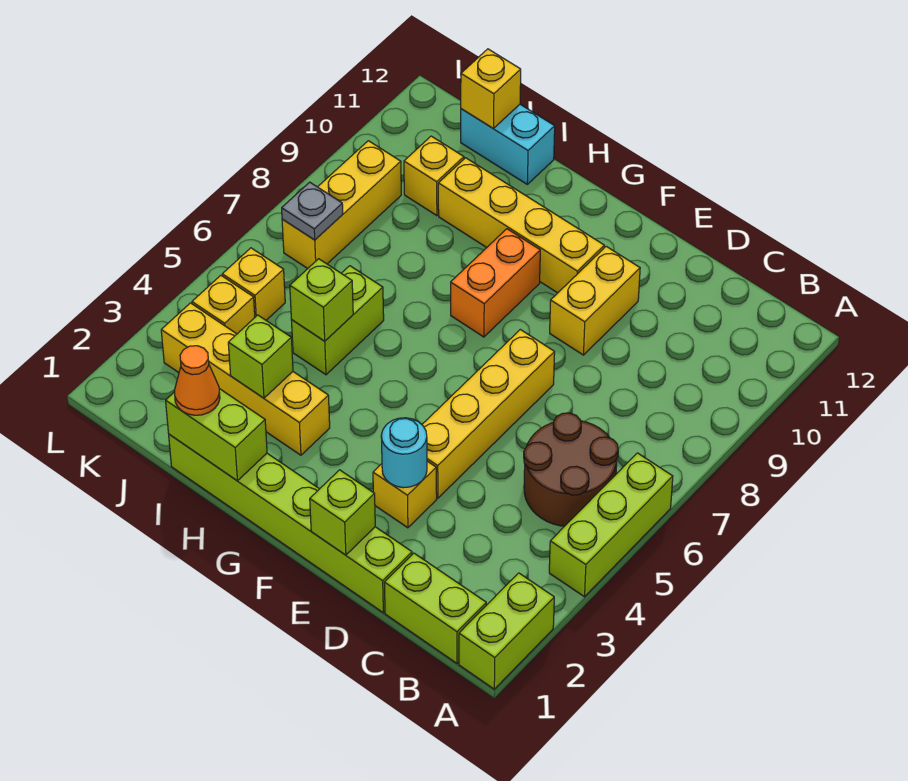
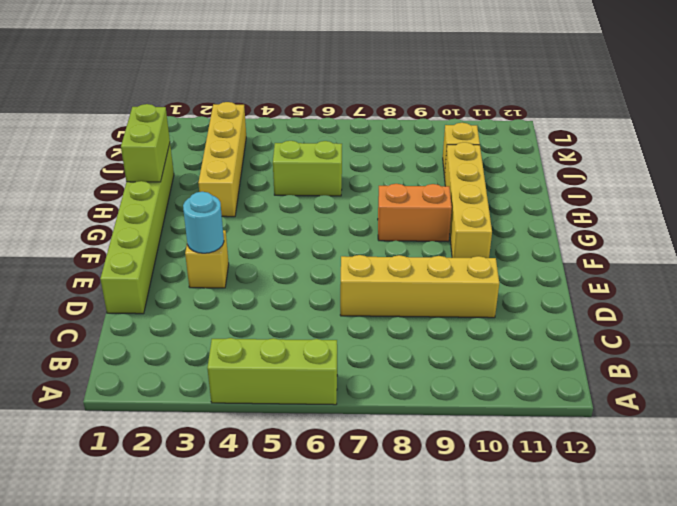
yellow brick D7:D10 level 1 -> yellow brick E4:E7 level 1
none -> lime brick A1:A2 level 1
none -> lime brick B1:C1 level 1
none -> brown round brick B5:C6 level 1

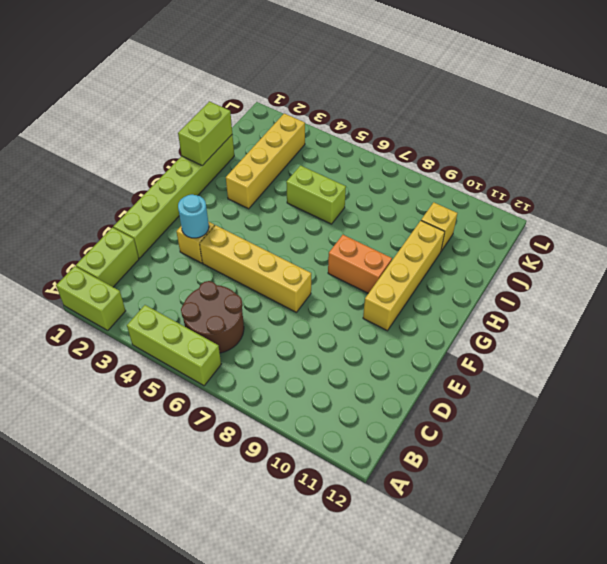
none -> yellow brick E9:E10 level 1
none -> cyan brick I12:J12 level 1
none -> yellow brick K4 level 1

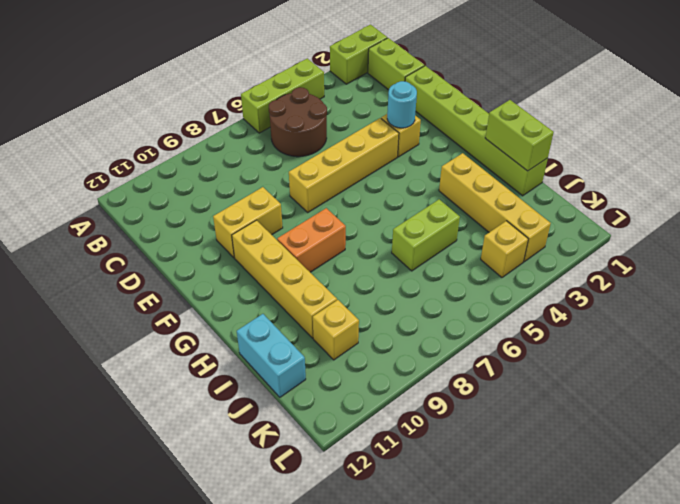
none -> yellow brick K5 level 1
none -> yellow brick K7:K9 level 1
none -> lime brick E1 level 2

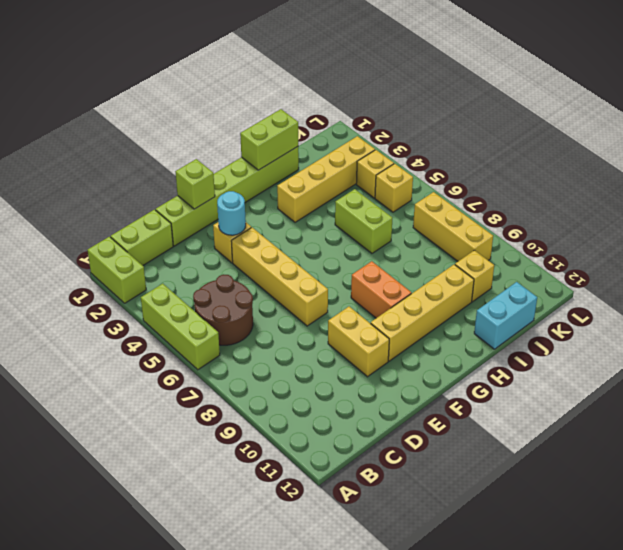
none -> lime brick I3 level 2
none -> lime brick I5 level 2
none -> yellow brick J12 level 2

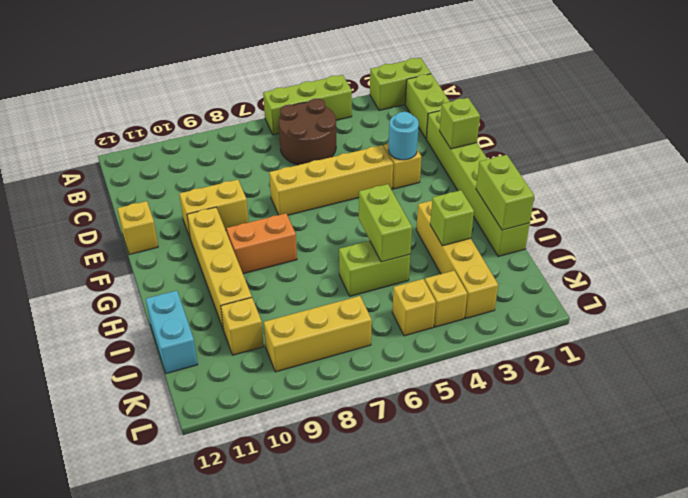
yellow brick E12 level 1 -> yellow brick J12 level 2
lime brick H5:I5 level 2 -> lime brick I5 level 2
none -> grey plate K7 level 2
none -> orange cone I1 level 3

